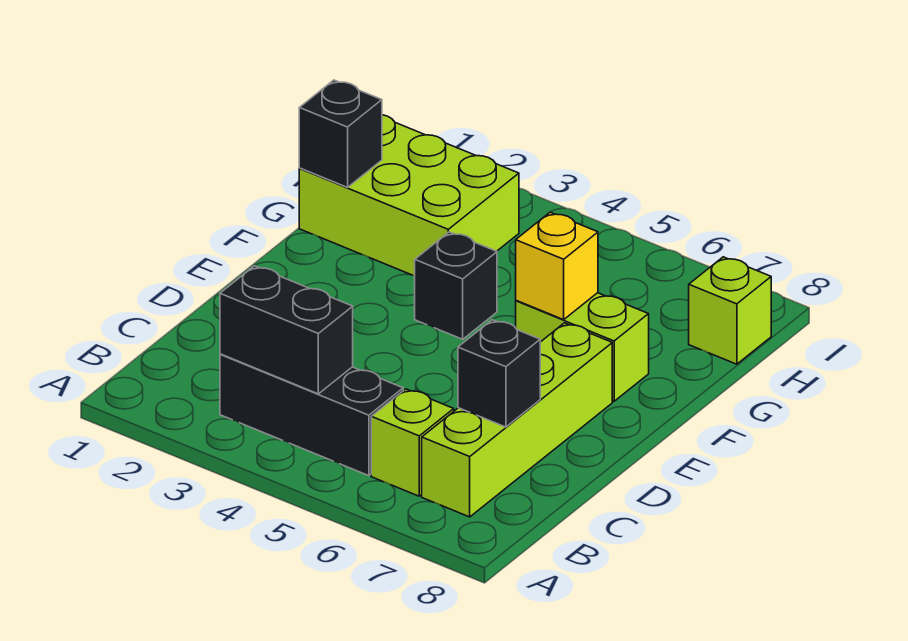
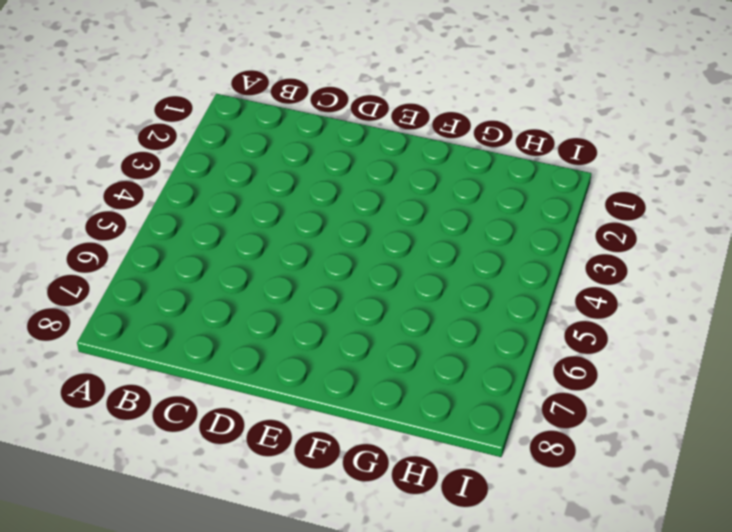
none -> black brick B3:B5 level 1
none -> lime brick B6 level 1

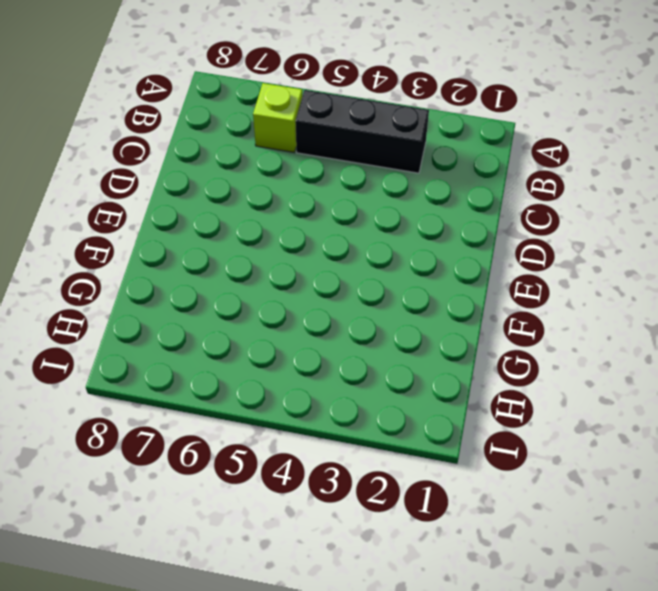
none -> lime brick B7:E7 level 1
none -> black brick F4 level 1

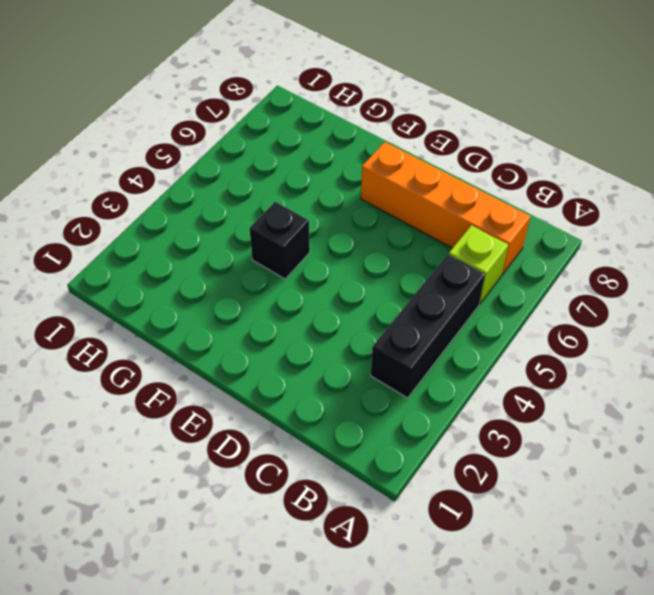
orange brick B7:E7 level 1 -> lime brick B7:E7 level 1
none -> lime brick F6:F7 level 1
none -> lime brick G1:H3 level 1

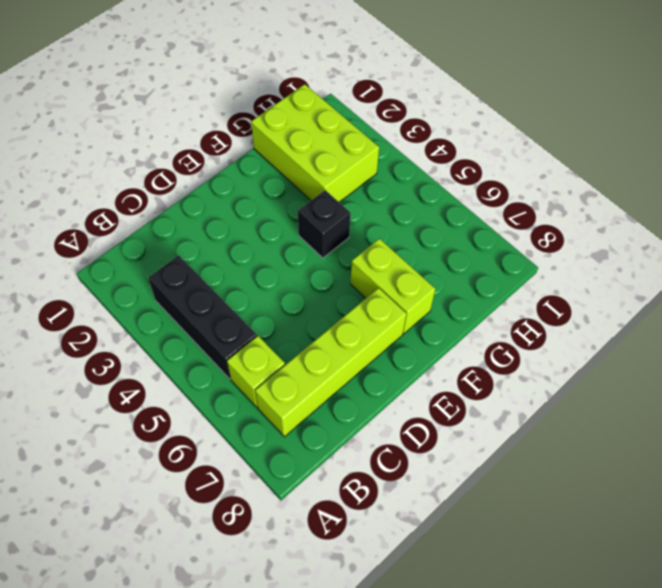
none -> lime brick H8 level 1
none -> black brick B3:B4 level 2

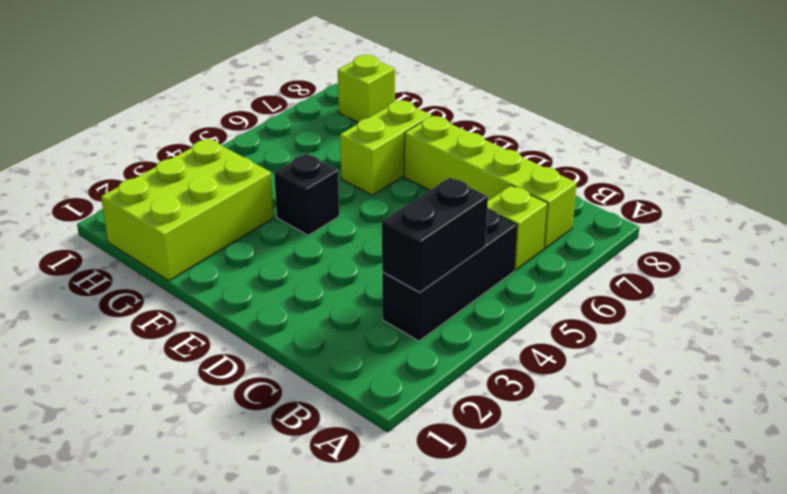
none -> black brick C7 level 2
none -> yellow brick F6 level 2

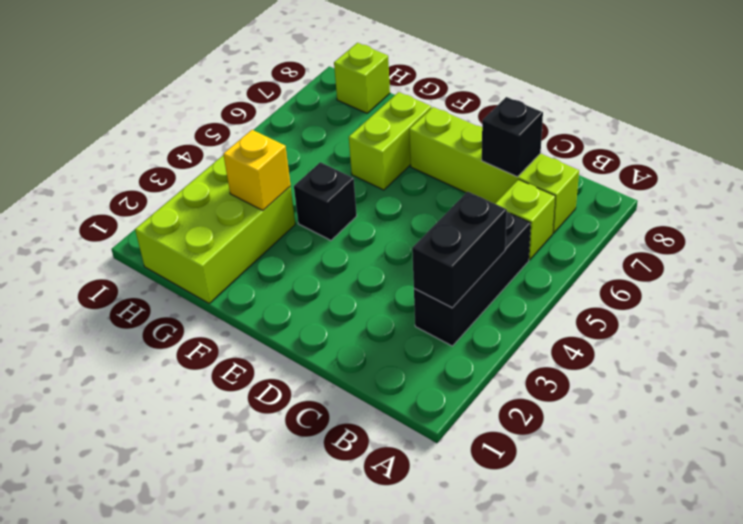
yellow brick G3 level 2 -> yellow brick F6 level 2
none -> black brick G1 level 2

